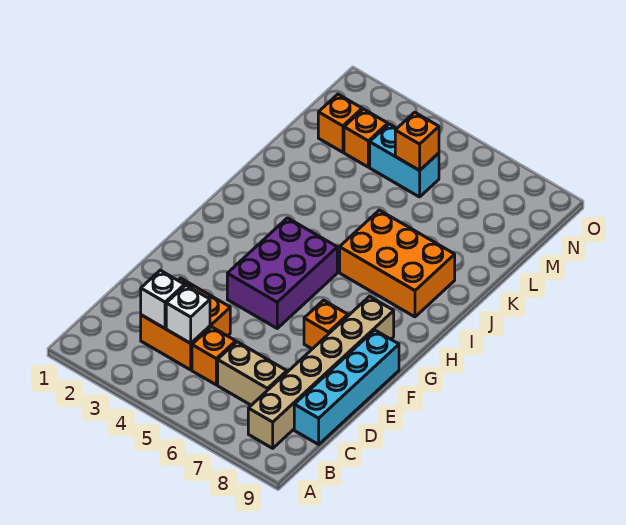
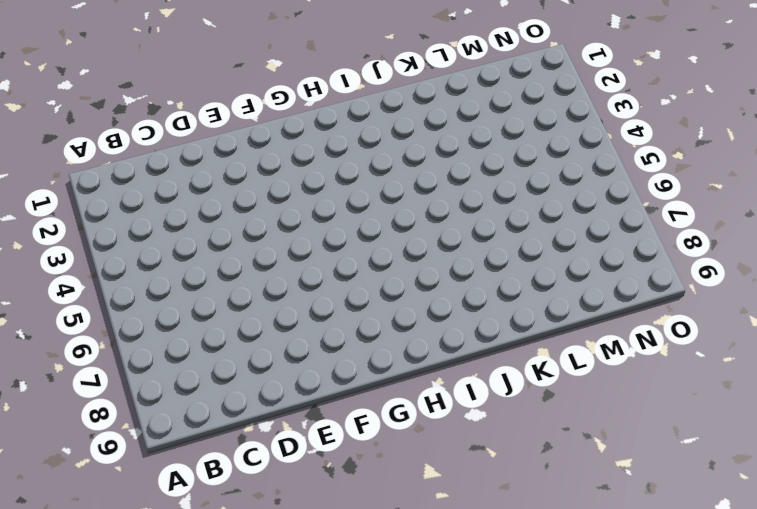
none -> tan brick B8:G8 level 1
none -> orange brick C3:D4 level 1
none -> orange brick C5 level 1

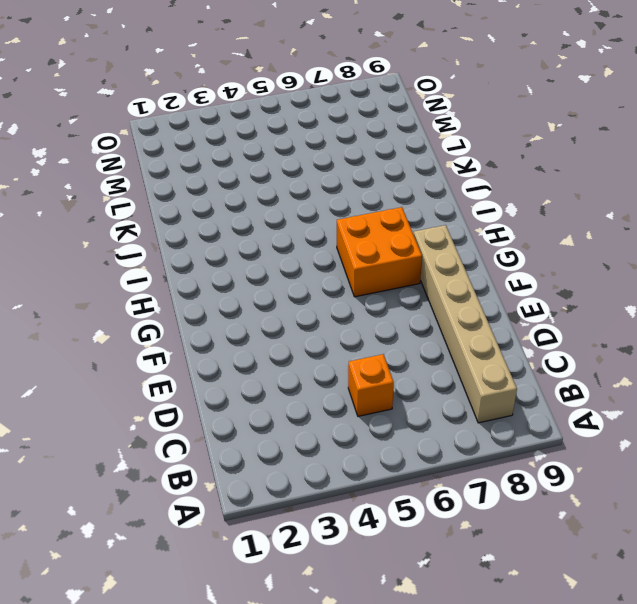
orange brick G6:H7 level 1 -> orange brick C3:D4 level 1
none -> tan brick C6:C7 level 1
none -> cyan brick C9:F9 level 1
none -> purple brick F4:H5 level 1

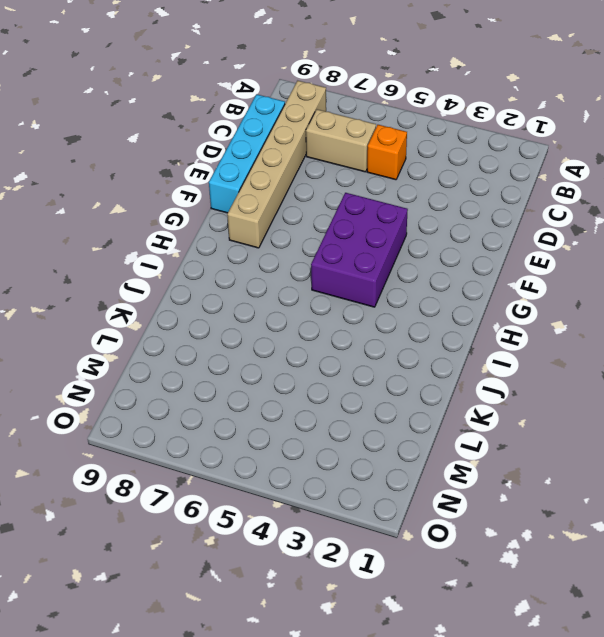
none -> orange brick C3:D4 level 1
none -> orange brick F7 level 1
none -> orange brick I6:J8 level 1

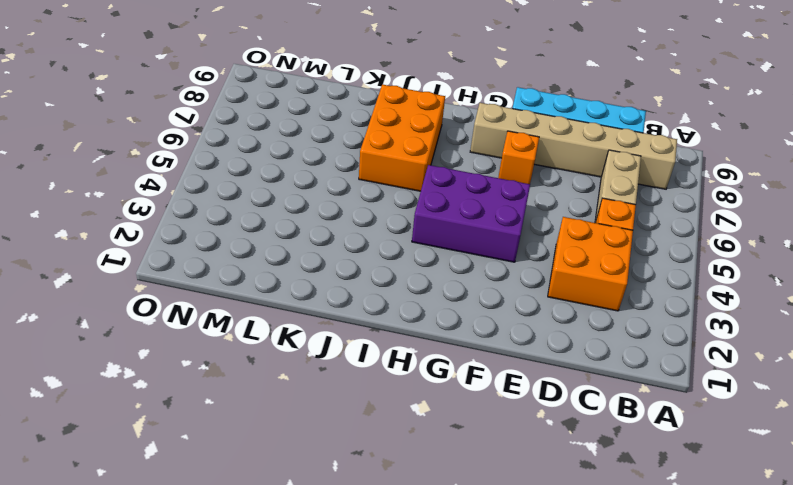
none -> orange brick M2 level 1
none -> orange brick M3 level 1
none -> cyan brick M4:M5 level 1

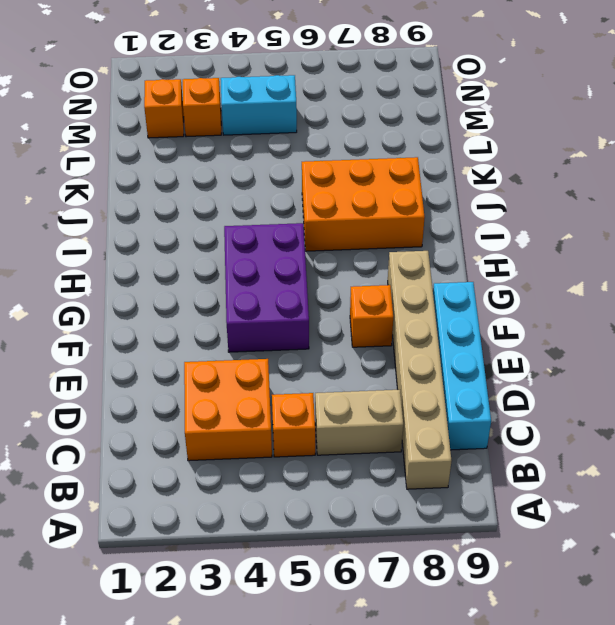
none -> white brick C3 level 2
none -> white brick C4 level 2
none -> orange brick M5 level 2

